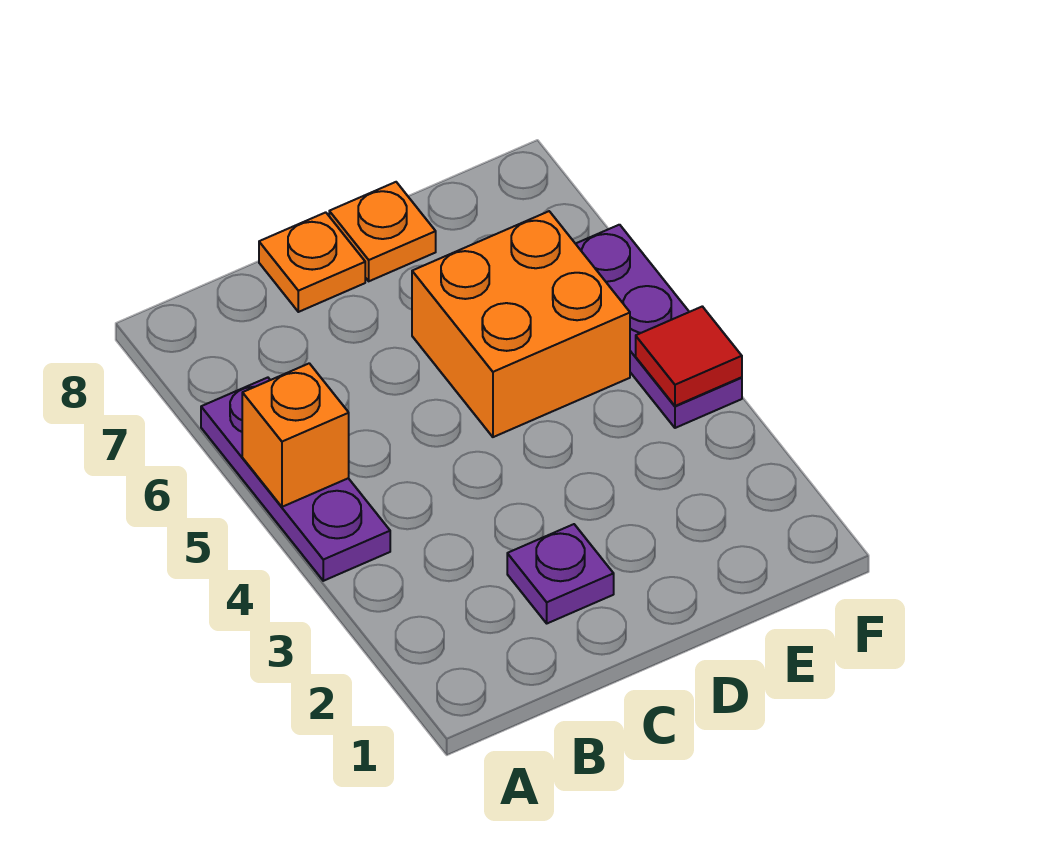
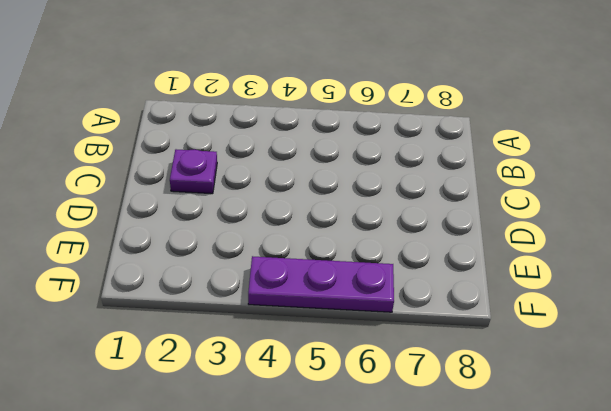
none -> purple plate A4:A6 level 1
none -> orange plate C8 level 1

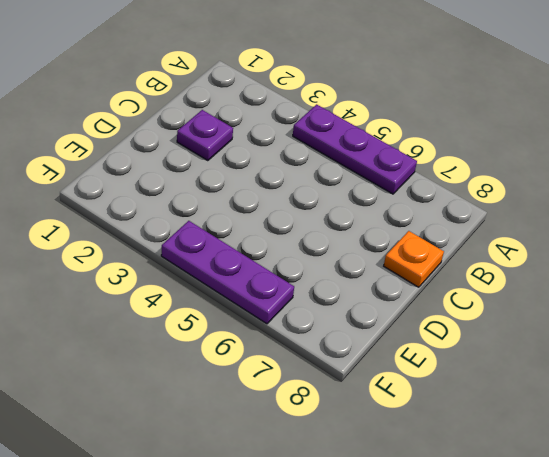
none -> orange brick D5:E6 level 1
none -> orange plate D8 level 1

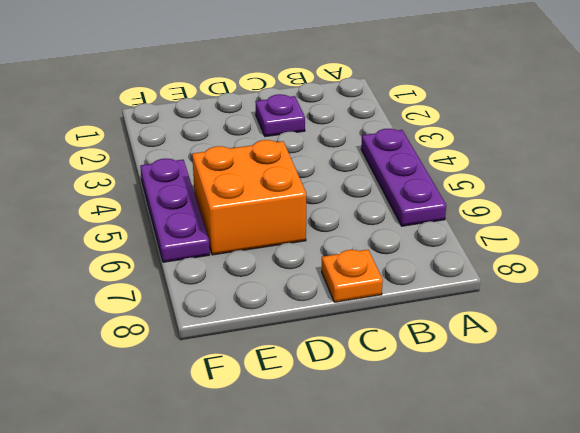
none -> orange plate D8 level 1
none -> orange brick A5 level 2

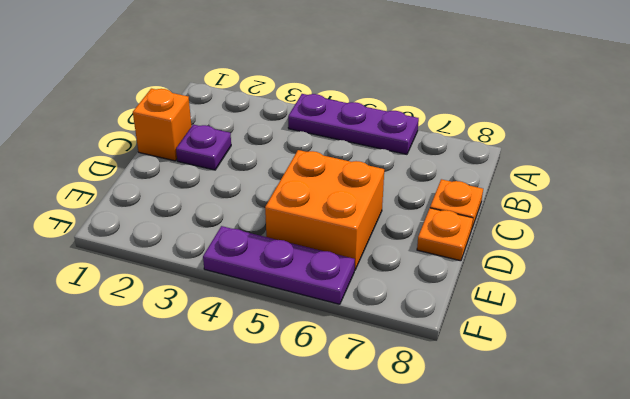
orange brick C1 level 1 -> orange brick A5 level 2
none -> red tile F4 level 2

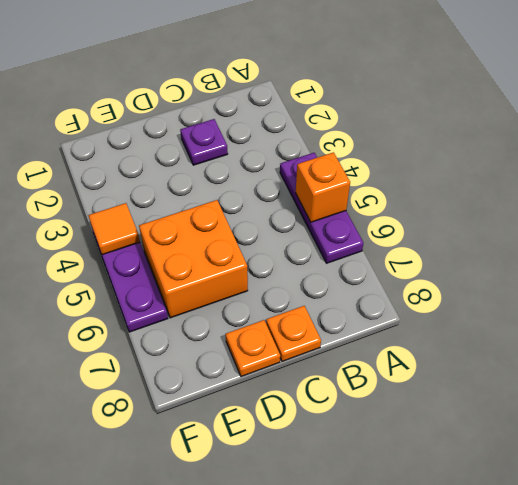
orange tile F4 level 2 -> red tile F4 level 2

